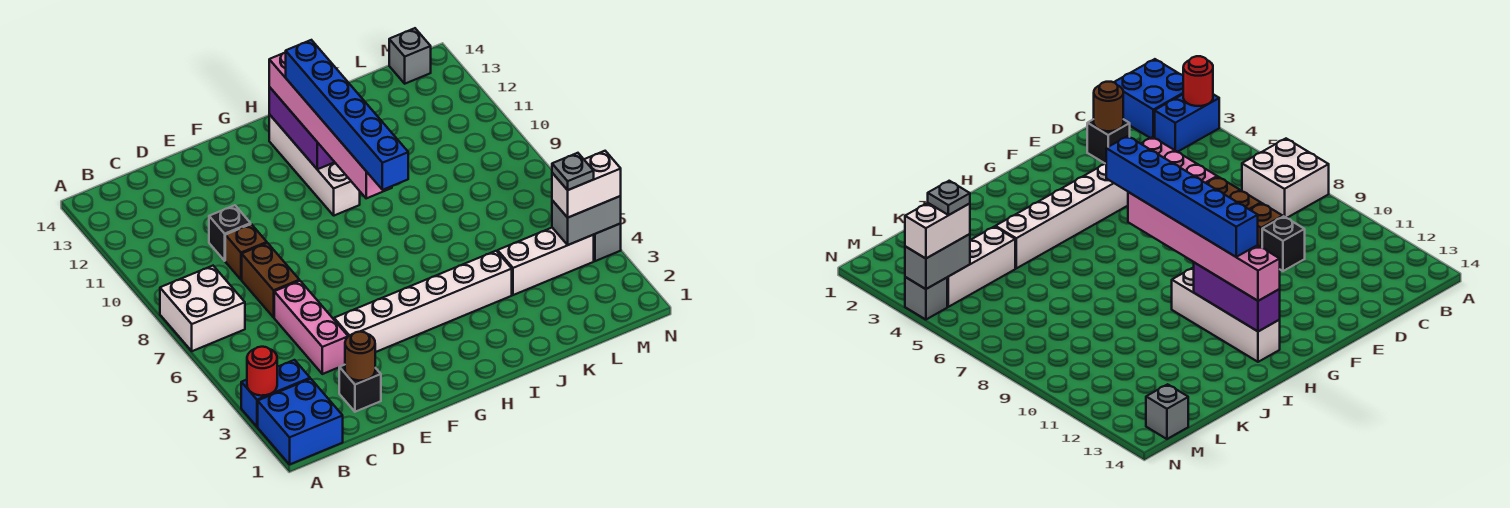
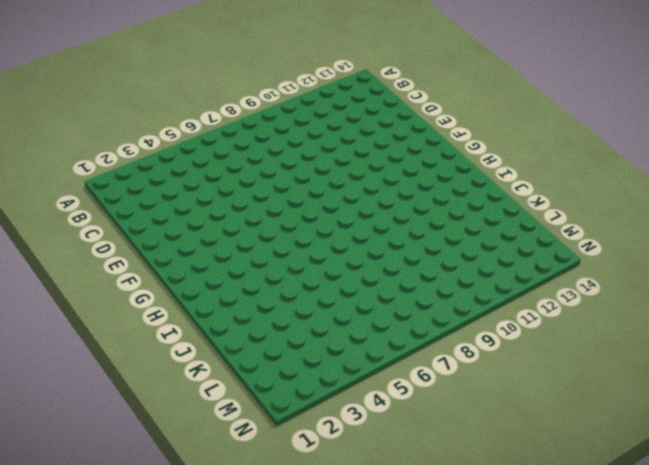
none -> blue brick A1:B2 level 1
none -> blue brick A3:B3 level 1
none -> white brick A7:B8 level 1

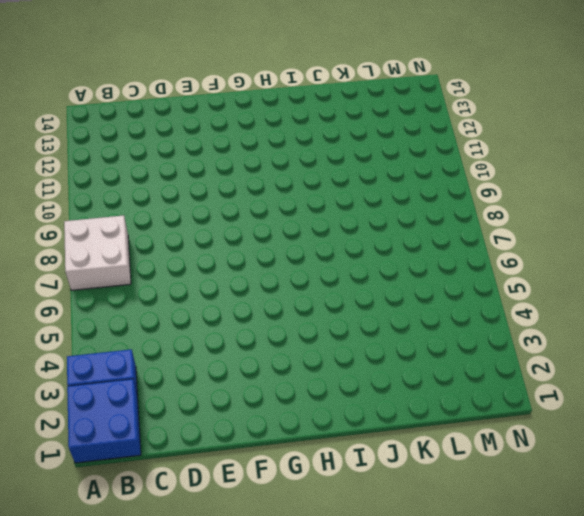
none -> black brick D2 level 1
none -> pink brick D4:D6 level 1
none -> brown brick D7:D8 level 1

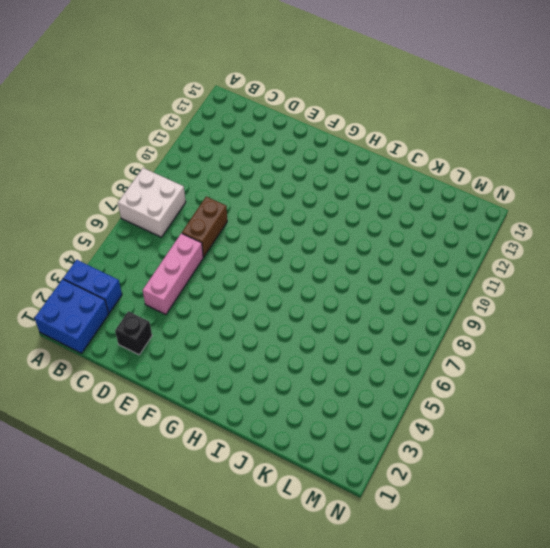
none -> brown brick D9 level 1
none -> black brick D10 level 1
none -> white brick E4:J4 level 1

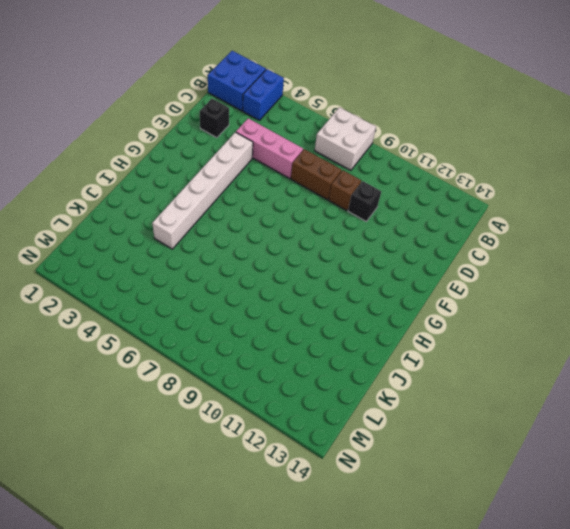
none -> white brick H10:H13 level 1
none -> white brick K4:M4 level 1
none -> grey brick M14 level 1

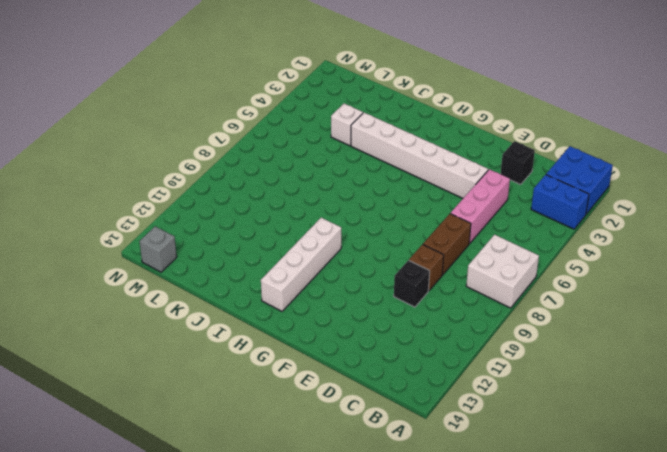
white brick K4 level 1 -> white brick K4:M4 level 1
none -> grey brick N4 level 1
none -> red round brick A3 level 2
none -> brown round brick D2 level 2

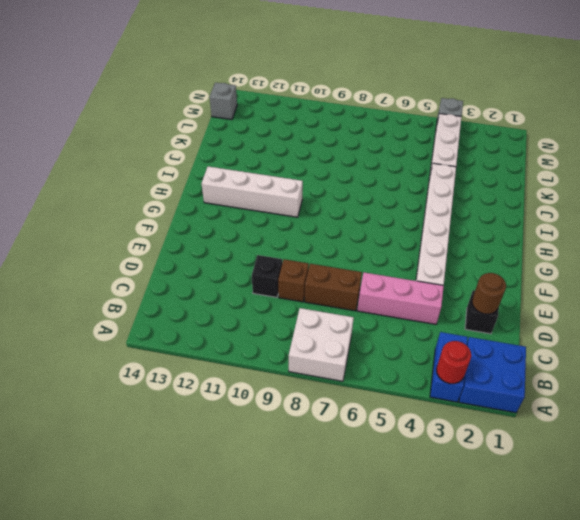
none -> purple brick H11:H13 level 2
none -> grey brick M4:N4 level 2
none -> pink brick H8:H13 level 3

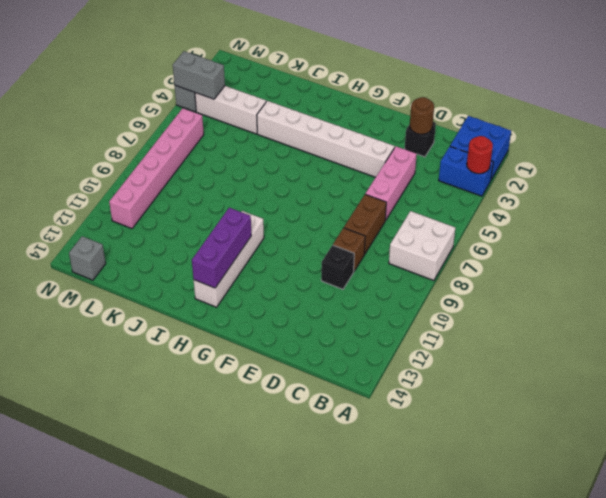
pink brick M6:M11 level 1 -> pink brick H8:H13 level 3
none -> white brick M4:N4 level 3
none -> blue brick H7:H12 level 4
none -> grey plate M4 level 4

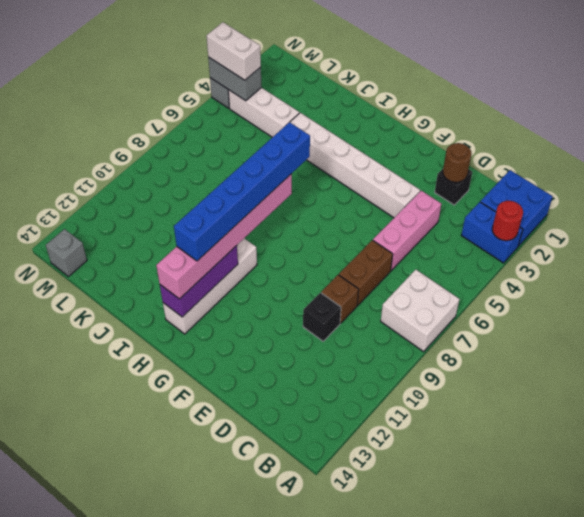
none -> grey plate M4 level 4

